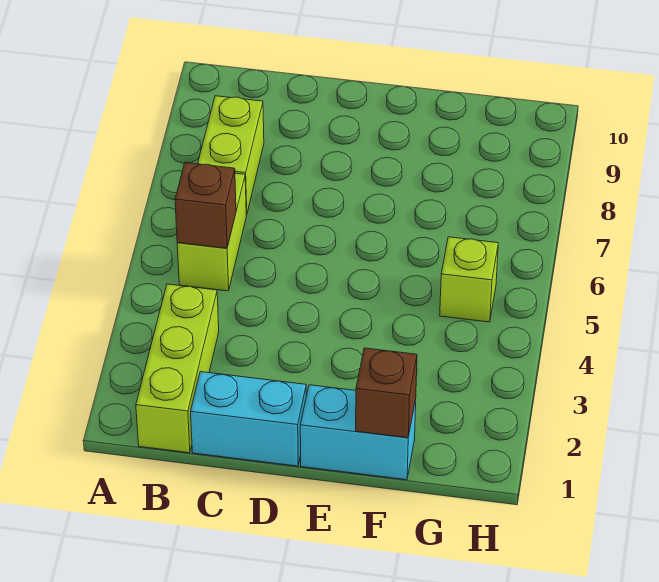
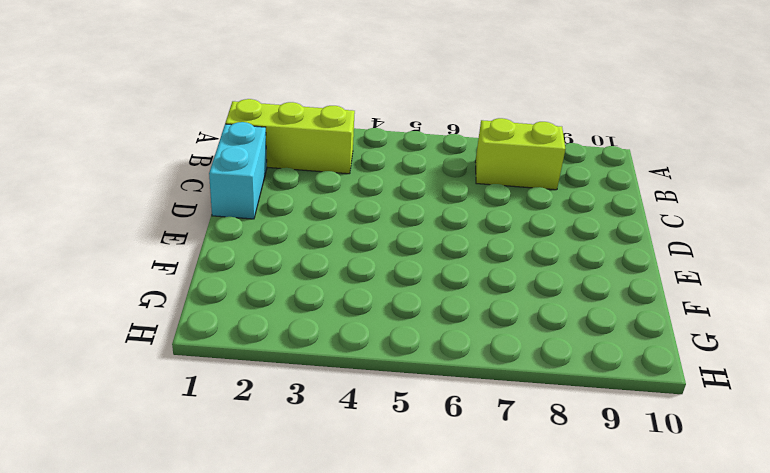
none -> lime brick B5:B6 level 1
none -> cyan brick E1:F1 level 1

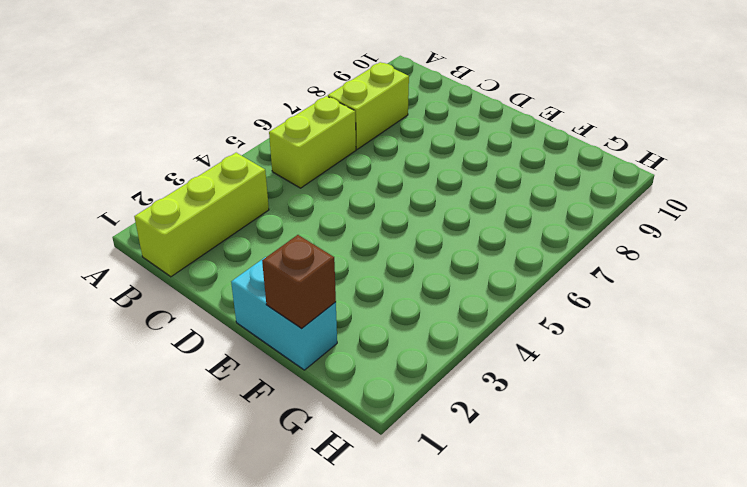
none -> cyan brick C1:D1 level 1
none -> lime brick G5 level 1

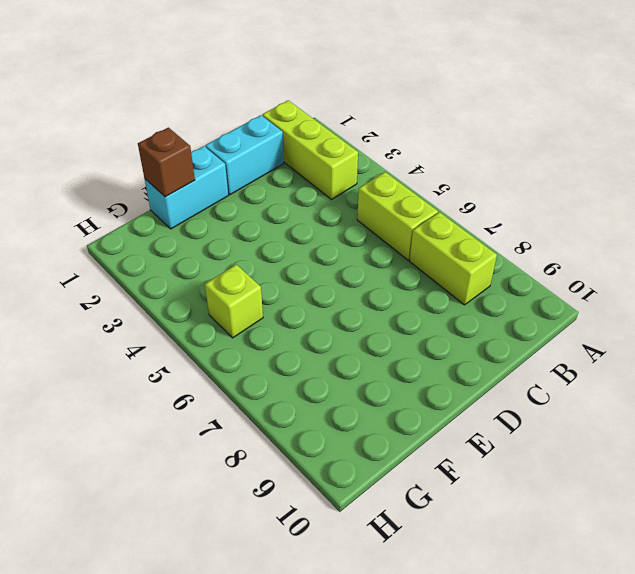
none -> brown brick B5 level 2

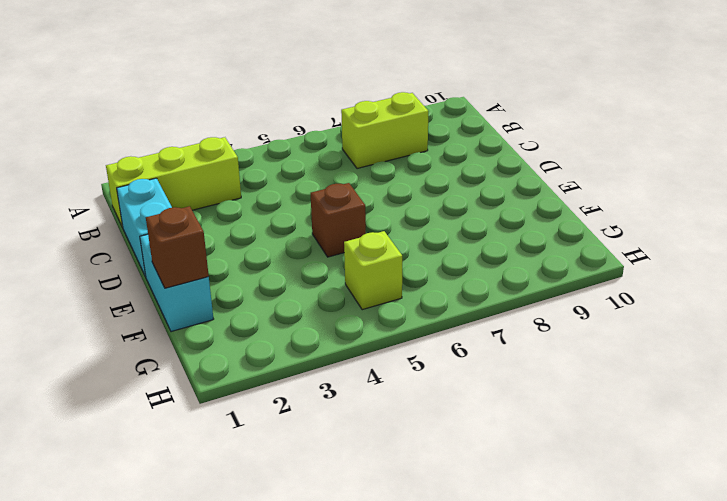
brown brick E5 level 1 -> brown brick B5 level 2
none -> lime brick B5:B6 level 1

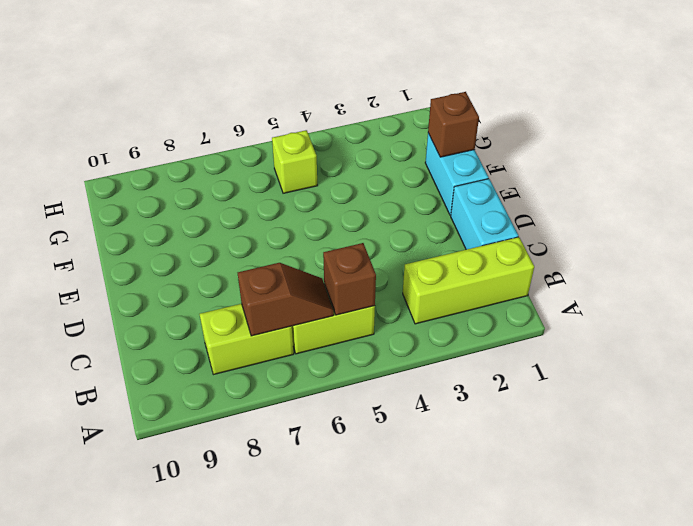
brown slope B6:B7 level 2 top 7 -> none

